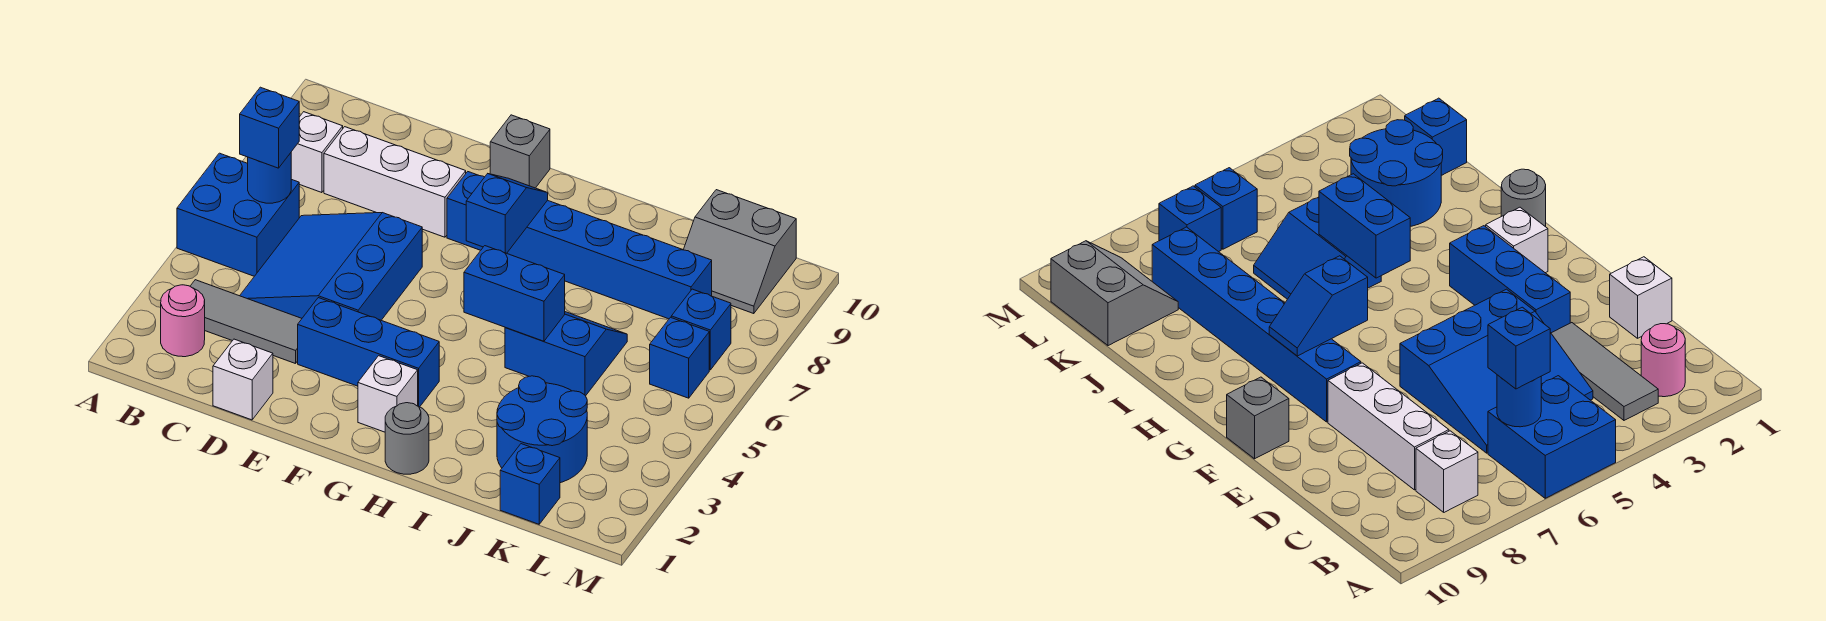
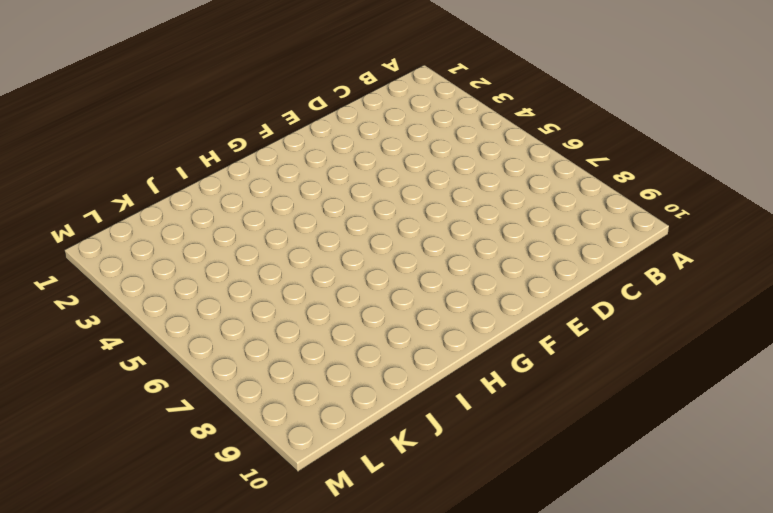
none -> blue brick A5:B6 level 1
none -> pink round brick B2 level 1
none -> grey tile B3:D3 level 1

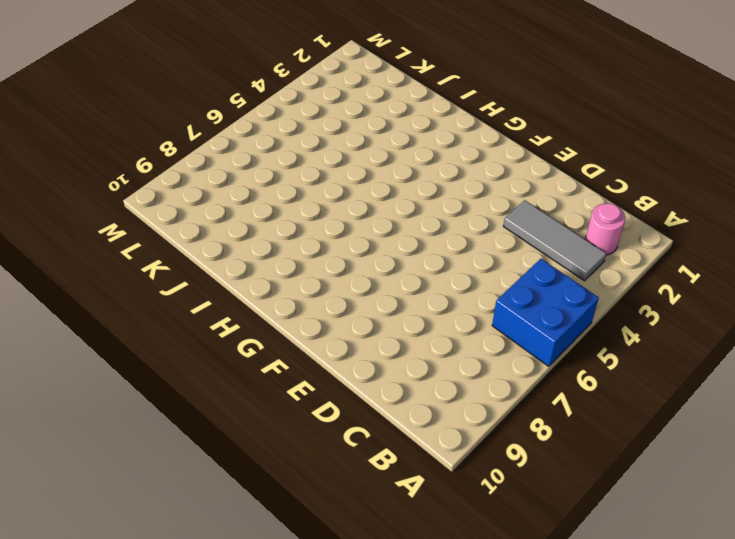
none -> white brick B8 level 1
none -> blue slope C4:E6 level 1 top E
none -> white brick C8:E8 level 1

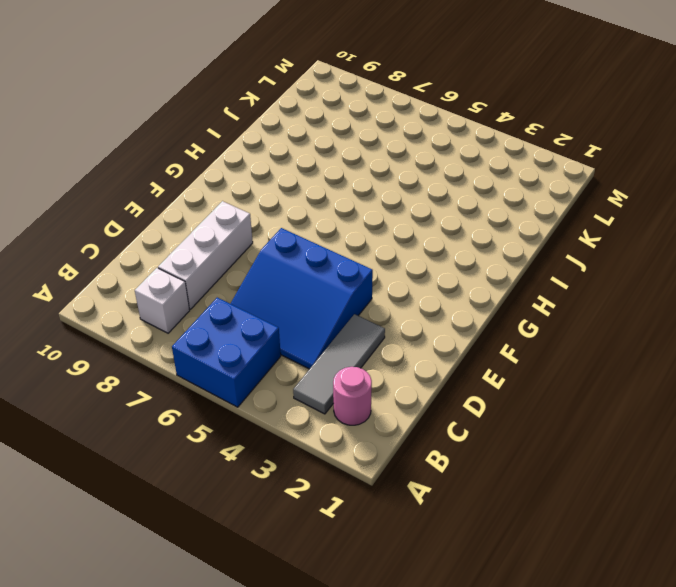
none -> white brick D1 level 1
none -> blue brick E3:G3 level 1
none -> blue brick F8:K8 level 1

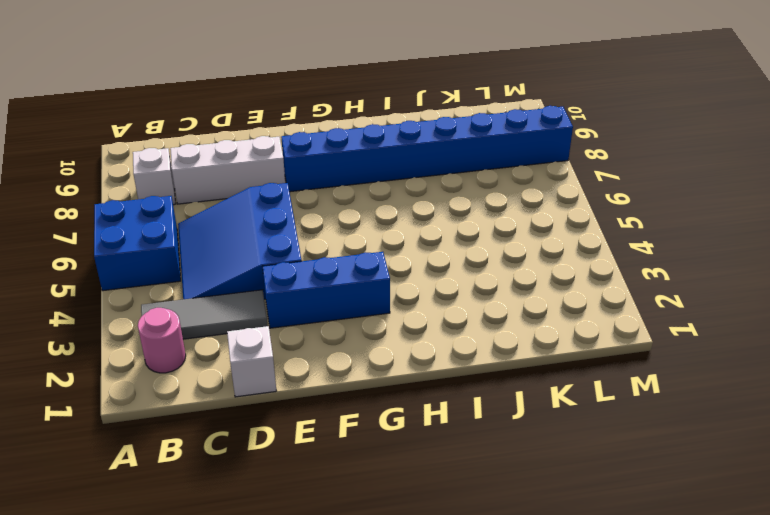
blue brick F8:M8 level 1 -> blue brick F8:K8 level 1
none -> grey brick F10 level 1
none -> white brick G2 level 1
none -> grey round brick H1 level 1

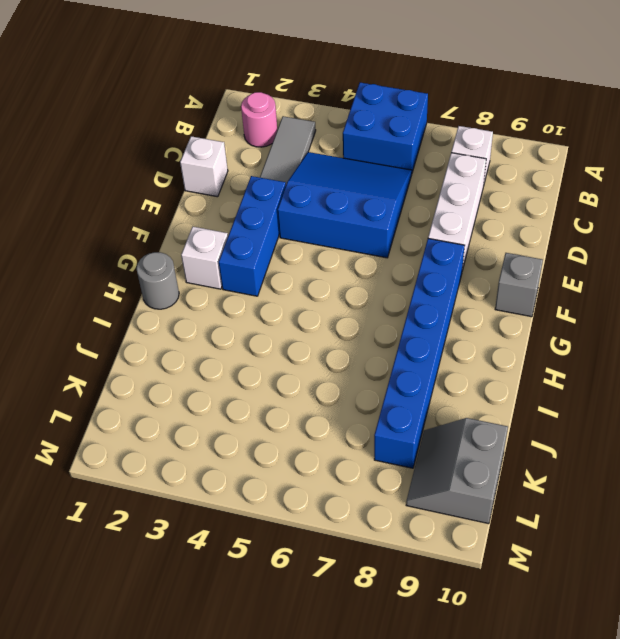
none -> blue slope I5:J6 level 1 top 5
none -> blue round brick J2:K3 level 1
none -> blue brick K1 level 1

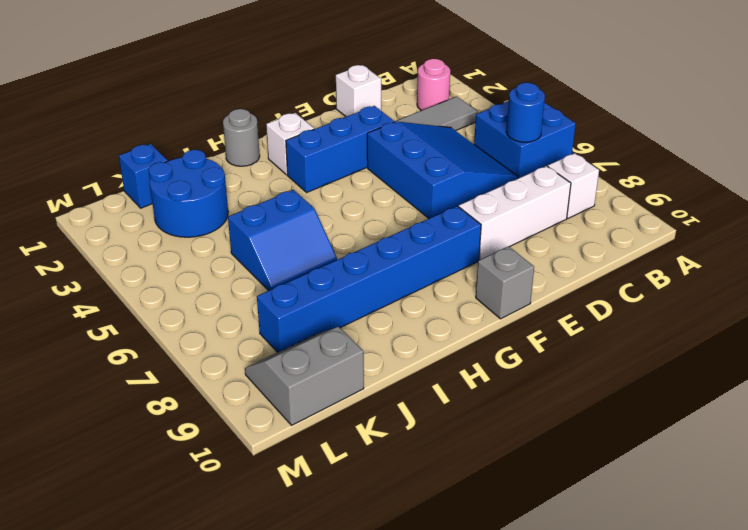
none -> blue brick L6 level 1
none -> blue brick L7 level 1
none -> blue slope G7:G8 level 2 top 7

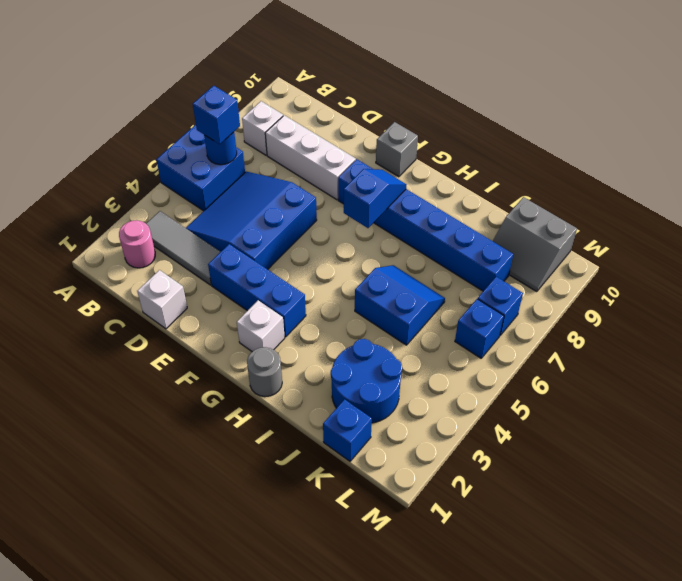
none -> blue brick H5:I5 level 2

